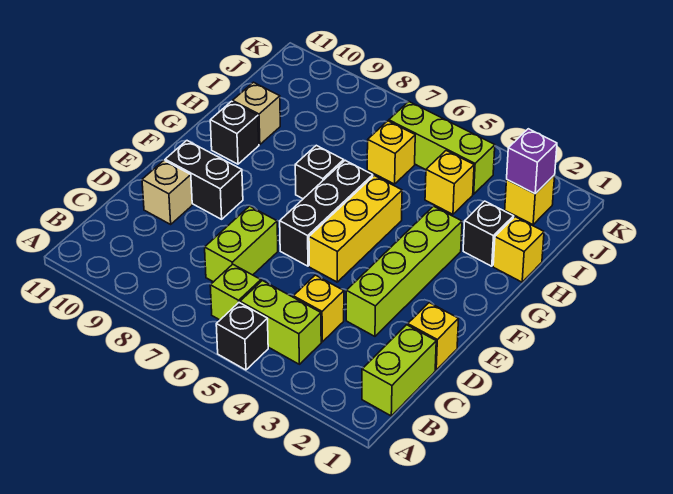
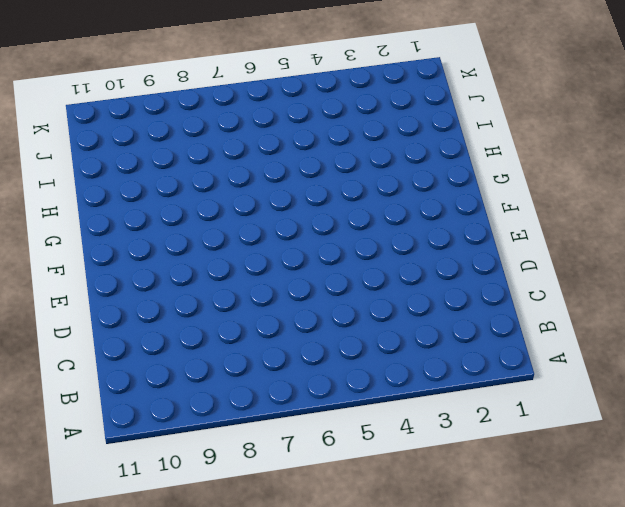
none -> black brick A5 level 1
none -> lime brick B1:C1 level 1
none -> lime brick B4:B5 level 1

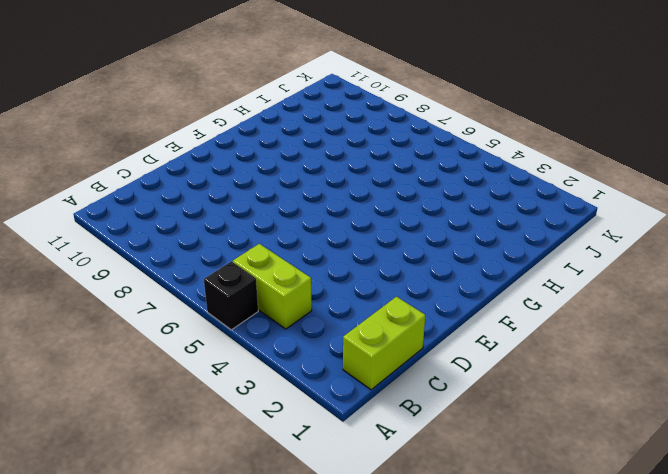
none -> lime brick B6 level 1
none -> yellow brick C4 level 1
none -> lime brick C7:D7 level 1

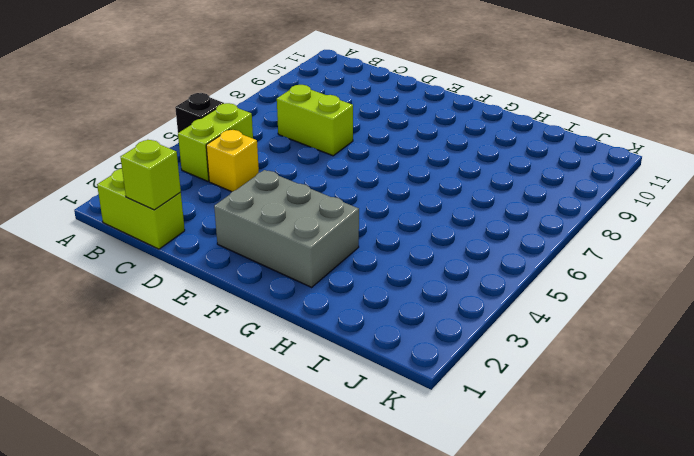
lime brick C1 level 2 -> lime brick B6 level 1
grey brick E2:G3 level 1 -> lime brick D3:G3 level 1
none -> yellow brick D1 level 1
none -> tan brick D10 level 1
none -> yellow brick E5:G5 level 1

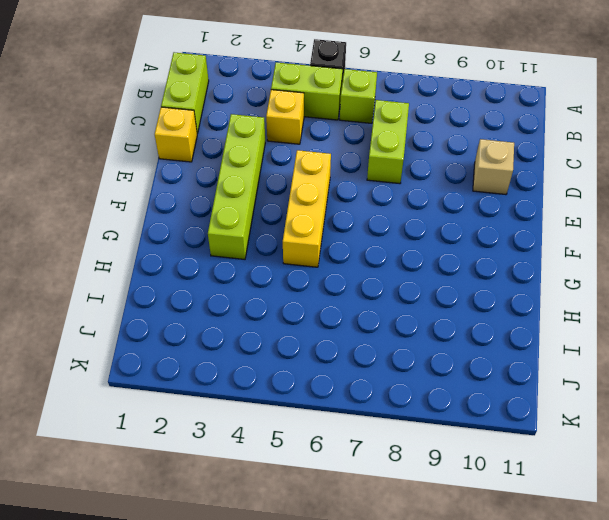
none -> black brick E6:G6 level 1
none -> black brick E9:E10 level 1
none -> black brick G7 level 1

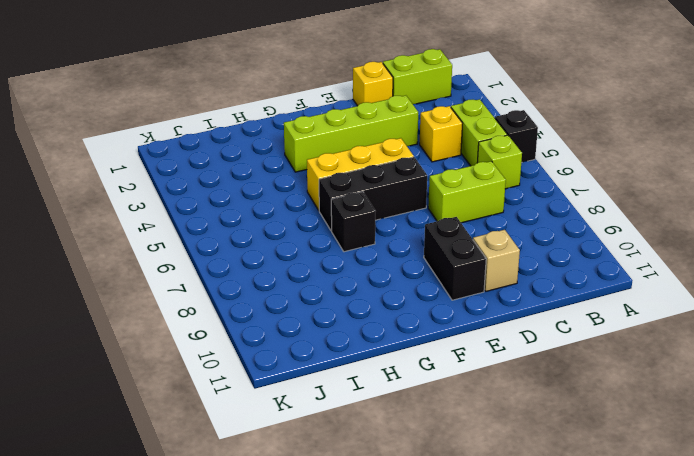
none -> black brick G10 level 1
none -> yellow brick H1 level 1
none -> black brick H2 level 1

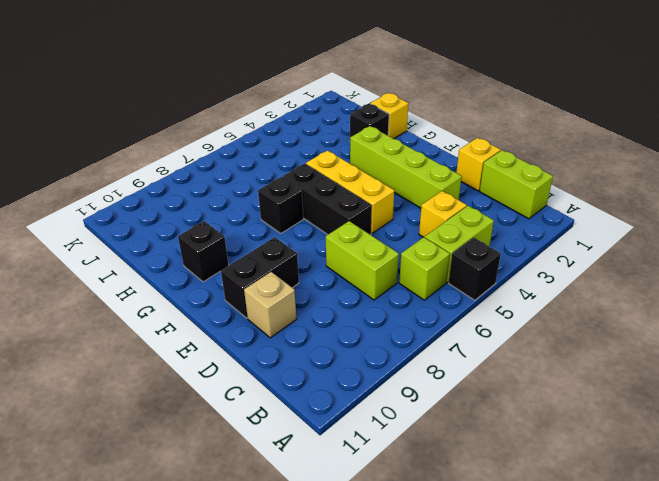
none -> tan brick H10 level 1
none -> yellow brick I4 level 1
none -> yellow brick I6 level 1

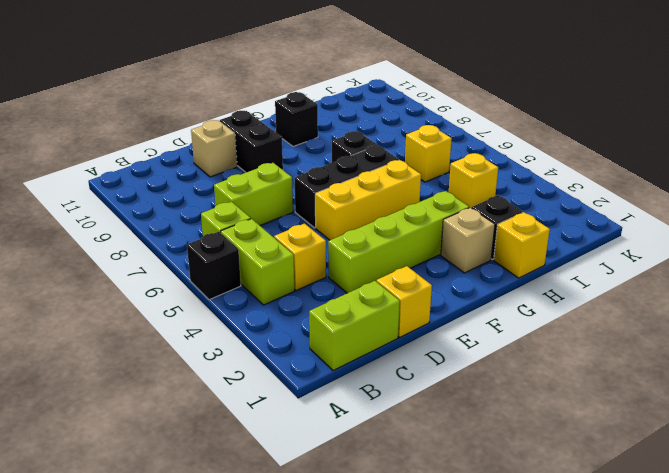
tan brick G2 level 1 -> tan brick H10 level 1
none -> yellow brick J2 level 1
none -> lime brick J4:J6 level 1
none -> purple brick J2 level 2

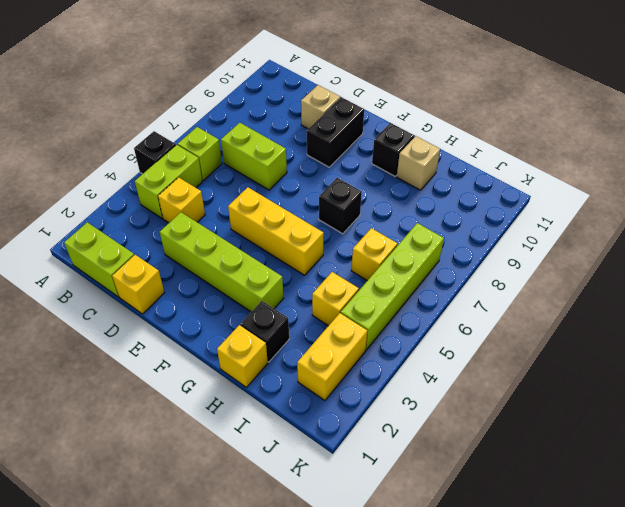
yellow brick J2:J3 level 1 -> yellow brick J2 level 1
lime brick J4:J7 level 1 -> lime brick J4:J6 level 1
none -> black brick E6:G6 level 1
none -> purple brick J2 level 2

